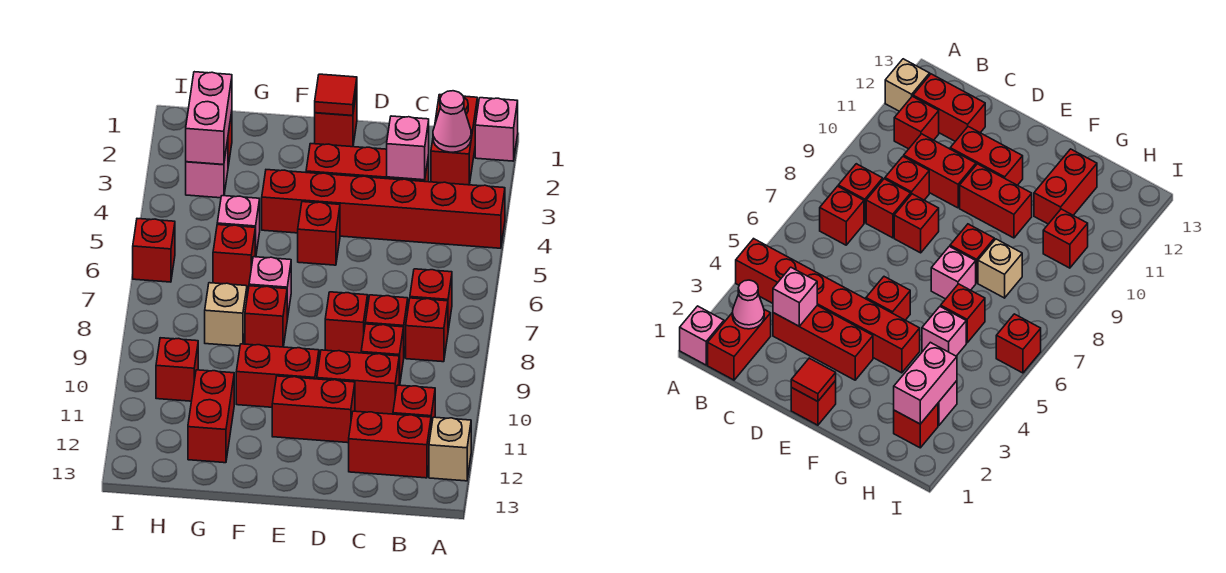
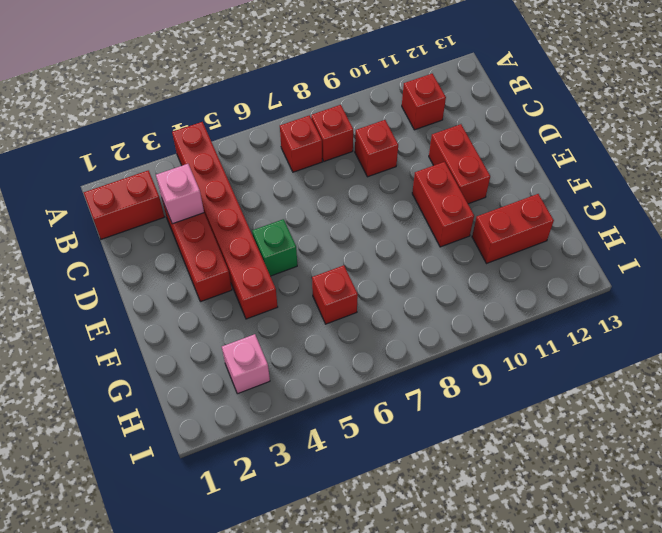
green brick E5 level 1 -> red brick E5 level 1
none -> pink brick A1 level 1
none -> tan brick A12 level 1
none -> red brick B12:C12 level 1
none -> red brick C8 level 1

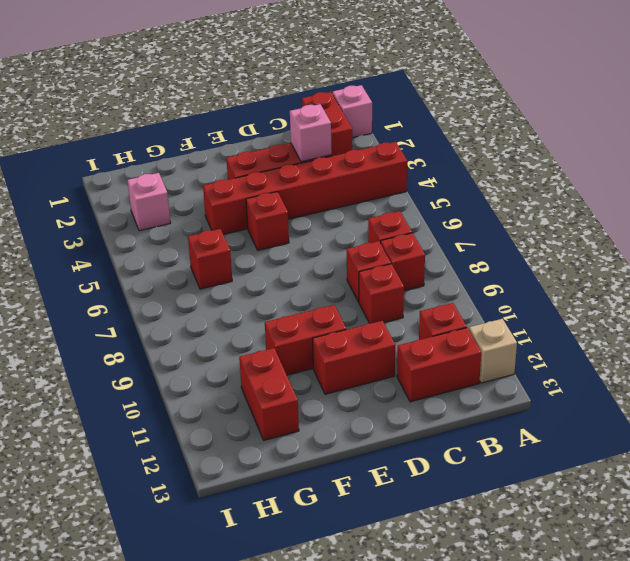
none -> red brick C10:D10 level 1
none -> red brick D8 level 1
none -> red brick E1 level 1
none -> pink brick F7 level 1

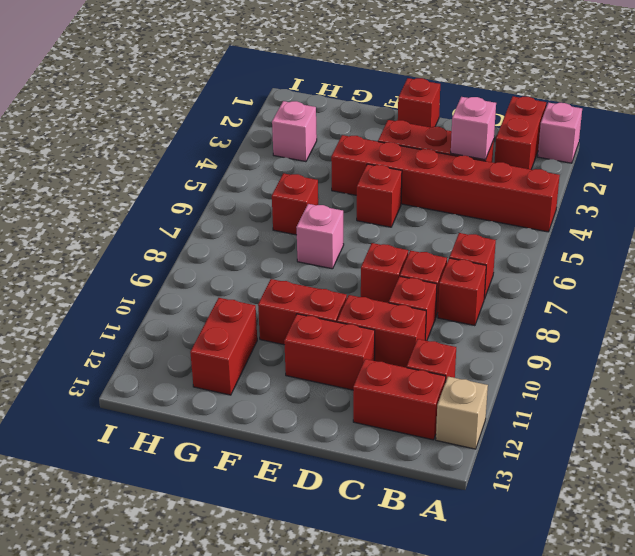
none -> red brick F8 level 1
none -> pink brick G5 level 1
none -> tan brick G8 level 1
none -> red brick H2 level 1

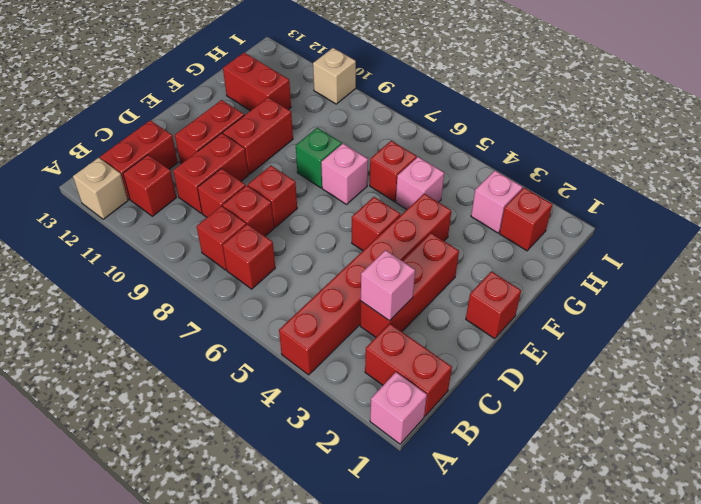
green brick F8 level 1 -> red brick F8 level 1
tan brick I10 level 1 -> tan brick G8 level 1
none -> red brick H10 level 1
none -> red brick I6 level 1
none -> pink cone B2 level 2
none -> red tile E1 level 2

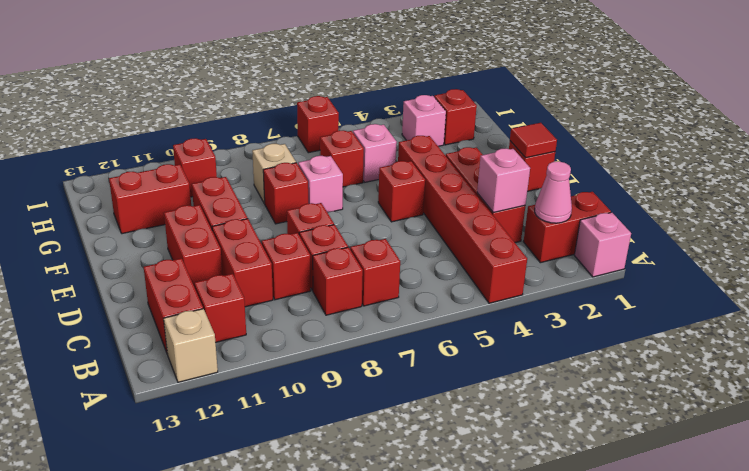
none -> pink brick H2:H3 level 2

